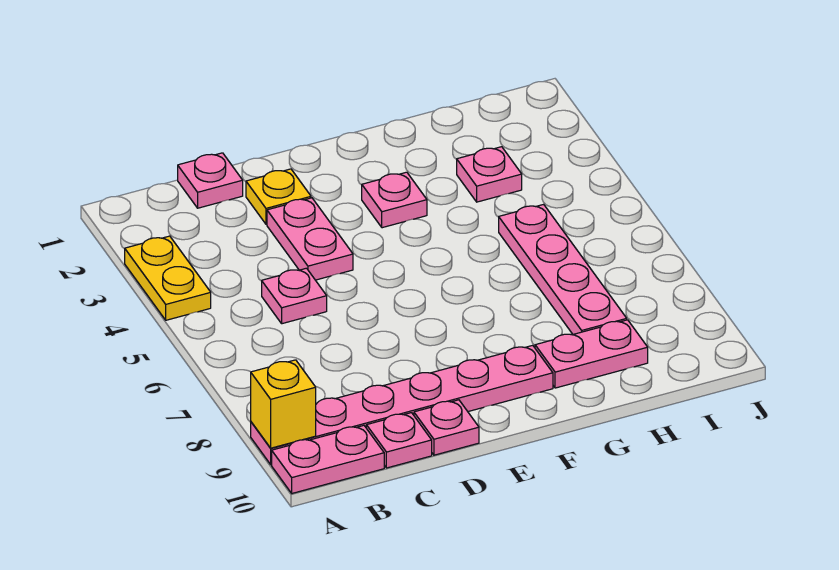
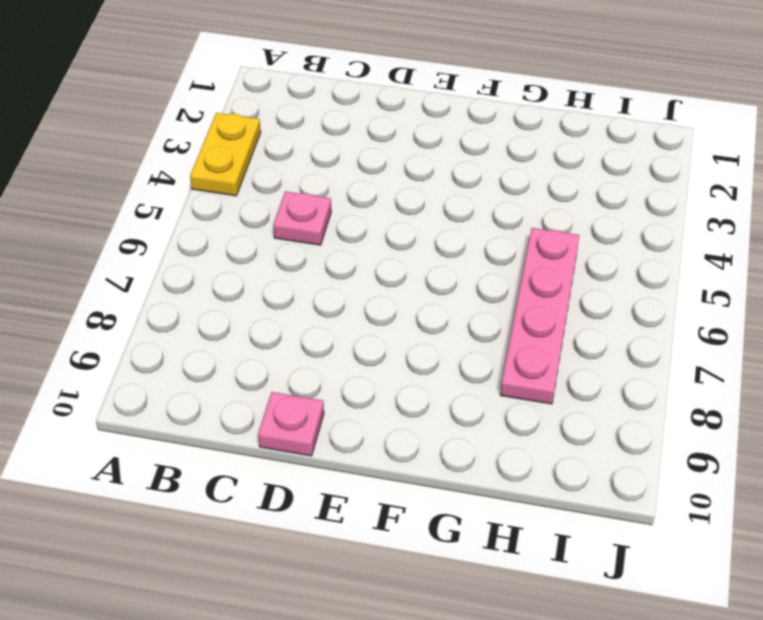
none -> pink plate A9:F9 level 1
none -> pink plate A10:B10 level 1
none -> pink plate C1 level 1

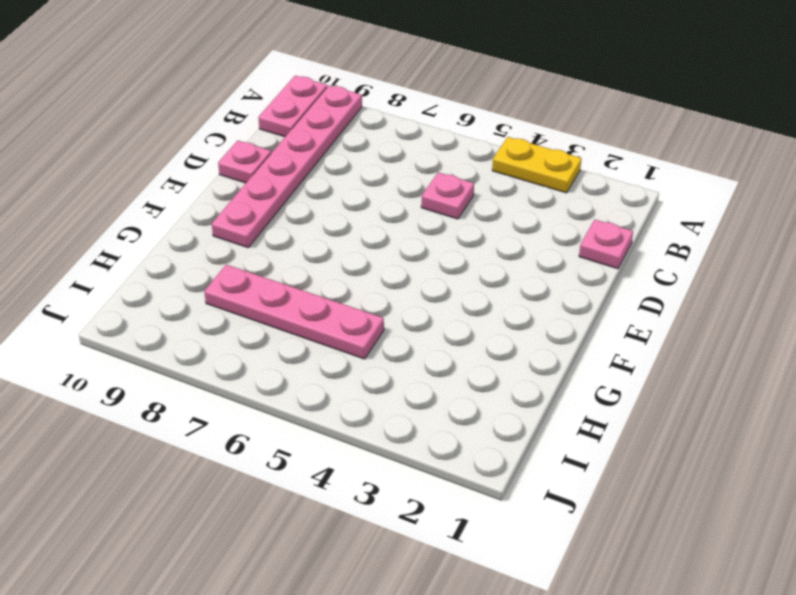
none -> pink plate C10 level 1
none -> yellow plate D2 level 1
none -> pink plate D3:D4 level 1

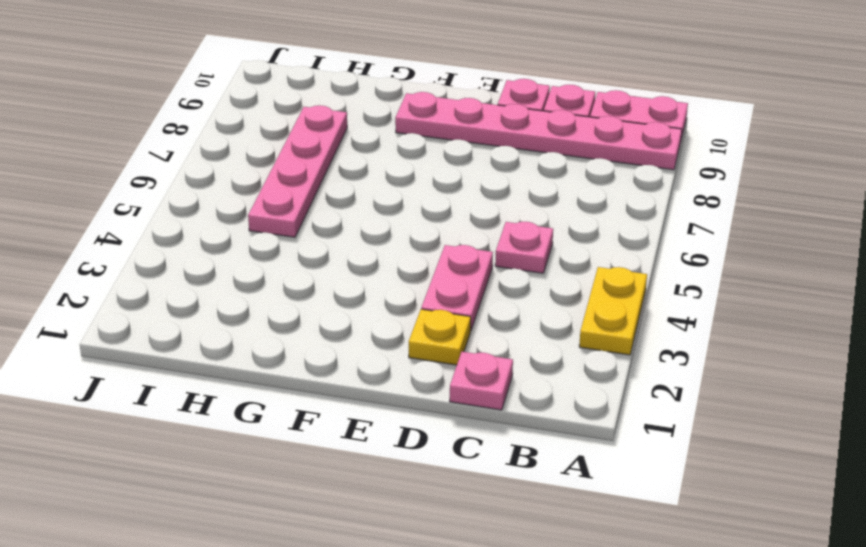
none -> pink plate F3 level 1
none -> pink plate G9:H9 level 1
none -> pink plate H3 level 1

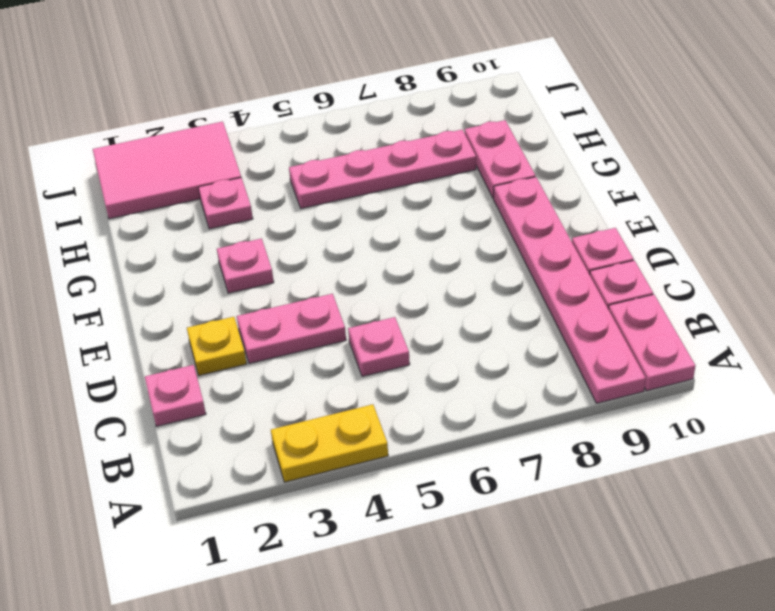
pink tile I1:J3 level 1 -> none
none -> yellow brick A9 level 2

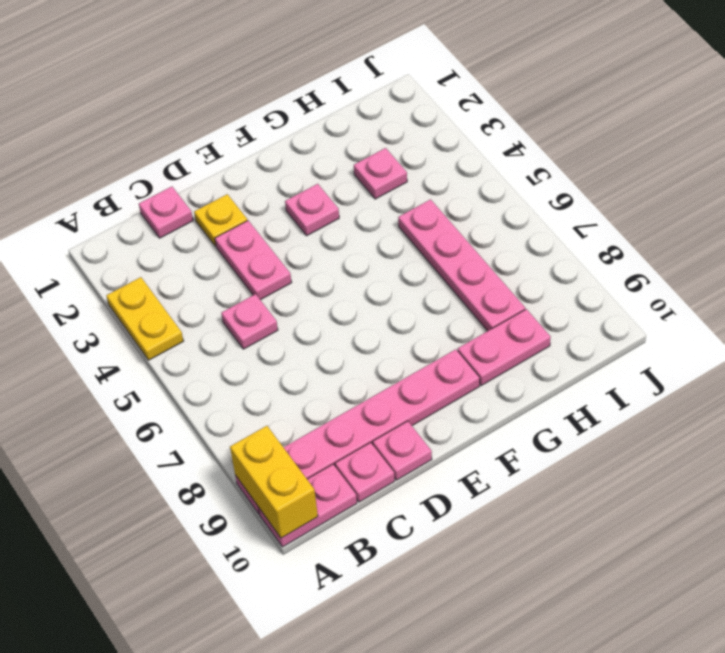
yellow brick A9:A10 level 2 -> yellow brick A9 level 2

